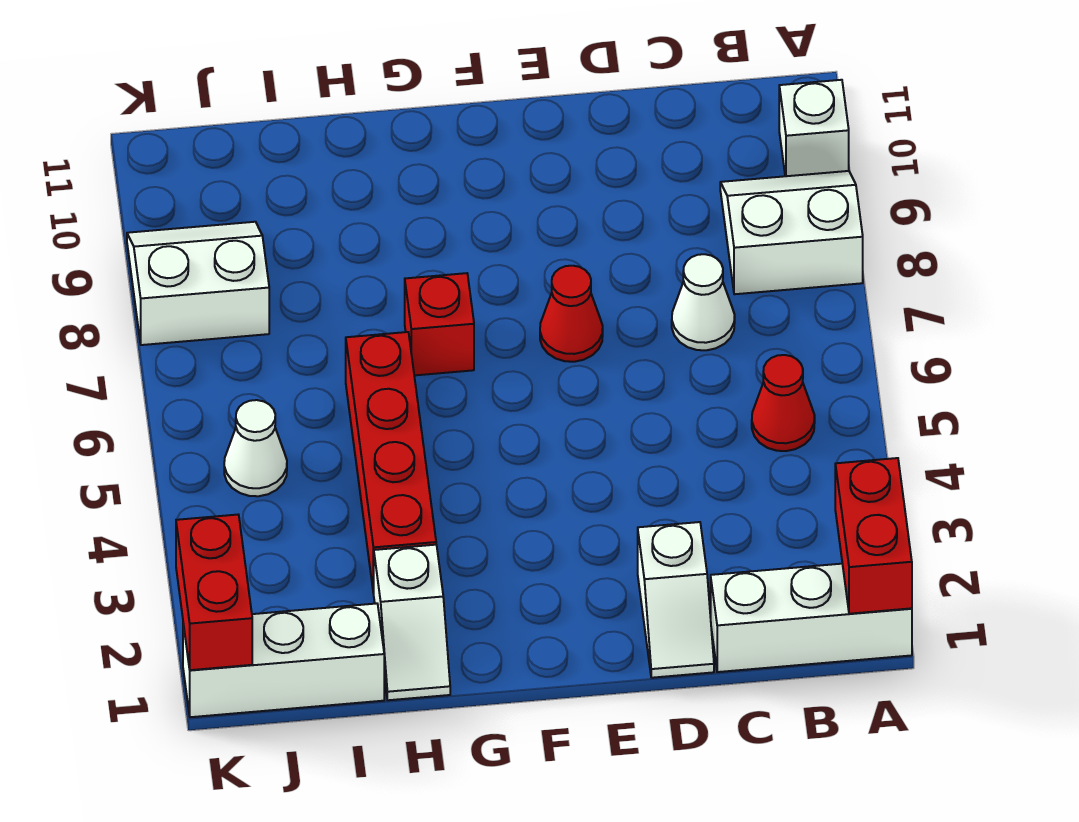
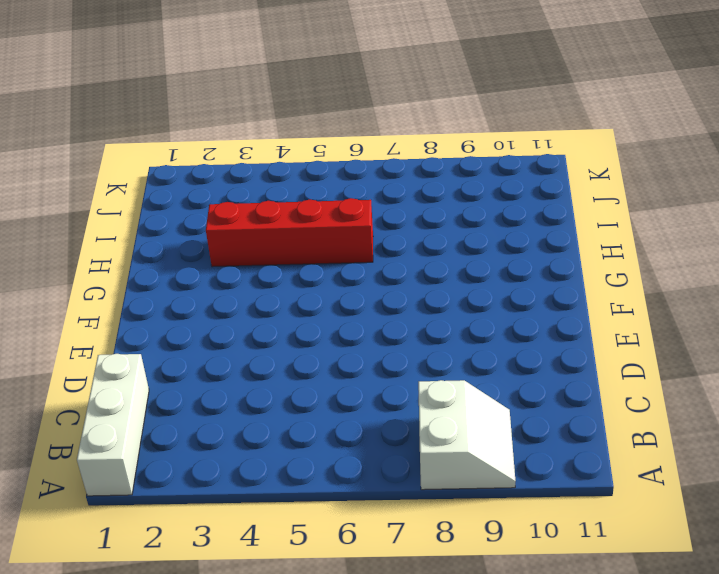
none -> white brick A10 level 1
none -> red cone B5 level 1
none -> white cone C7 level 1

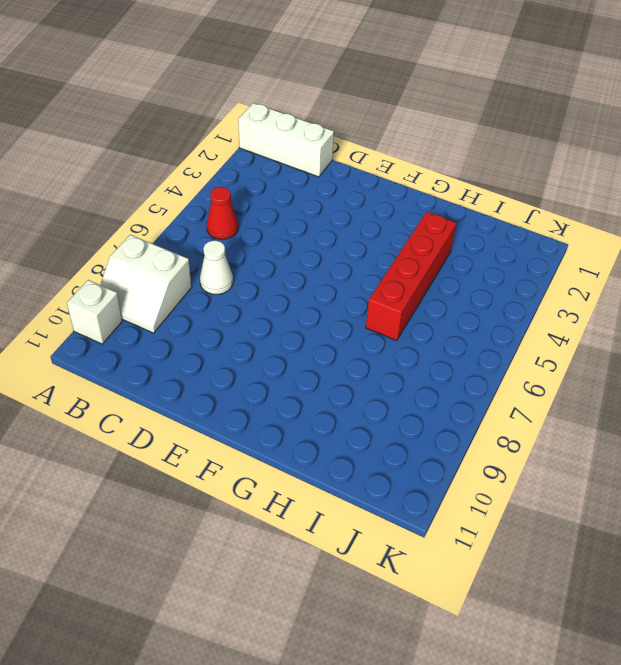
none -> white slope D1:D2 level 1 top 2
none -> red cone E7 level 1
none -> red brick G7 level 1

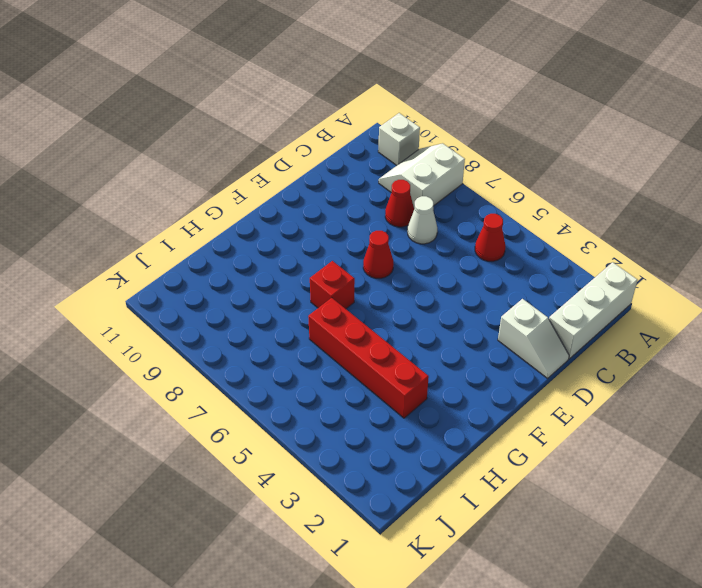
red cone C8 level 1 -> none
none -> white slope H1:H2 level 1 top 2
none -> white brick I1:K1 level 1
none -> white cone J5 level 1

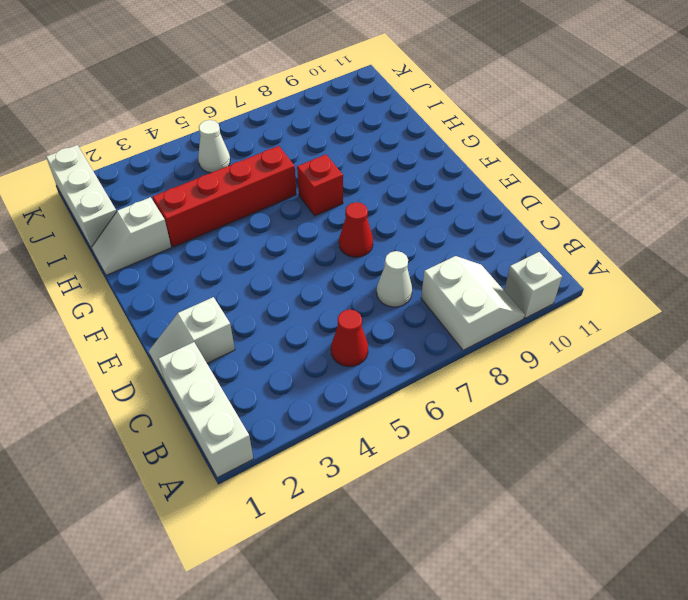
none -> white slope J8:K9 level 1 top 8
none -> red brick A1:A2 level 2
none -> red brick K1:K2 level 2

